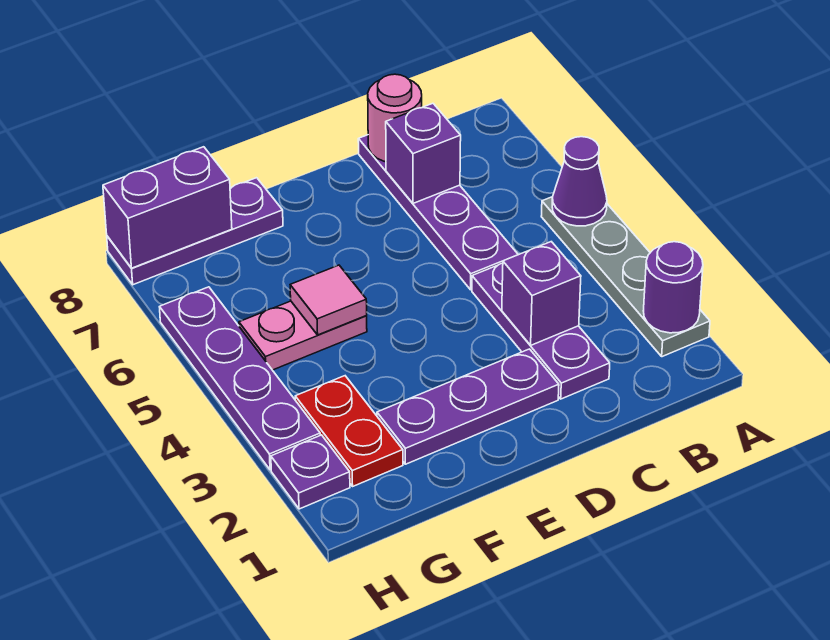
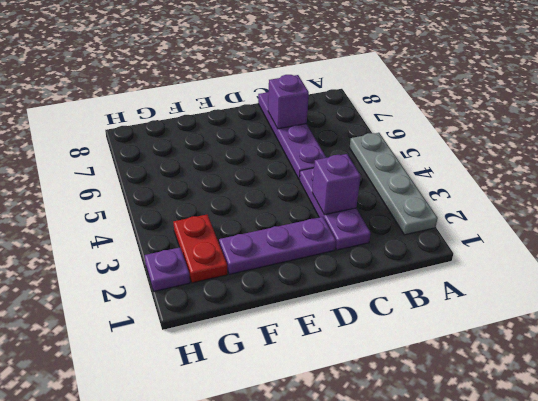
none -> pink plate F5:G5 level 1
none -> purple plate F8:H8 level 1
none -> purple plate H3:H6 level 1

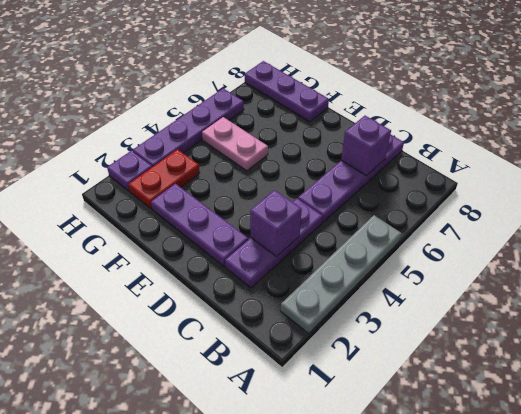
none -> purple round brick A2 level 2
none -> purple cone A5 level 2
none -> pink round brick C8 level 2

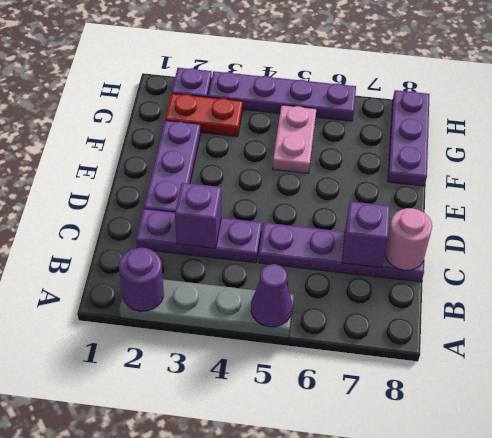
none -> pink tile F5 level 2
none -> purple brick G8:H8 level 2

